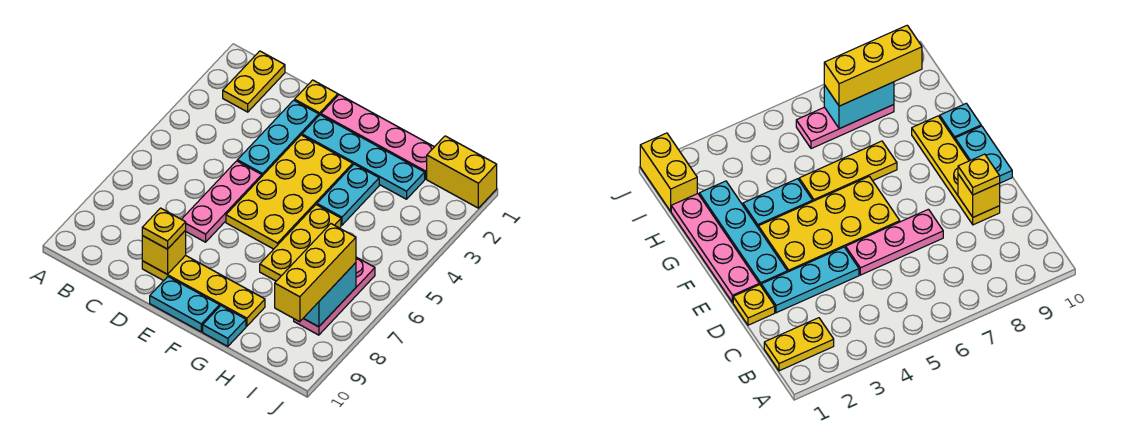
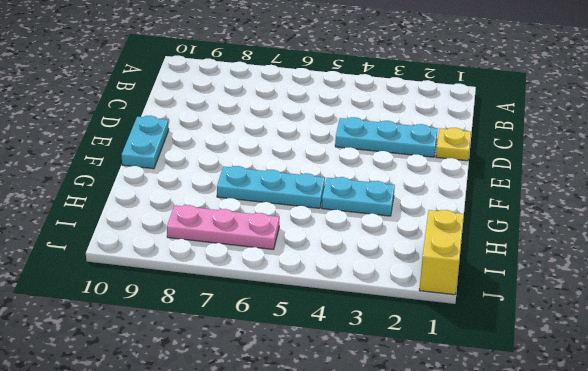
cyan plate G5:G7 level 1 -> yellow plate G5:G7 level 1
none -> yellow plate B1:B2 level 1
none -> pink plate D5:D7 level 1
none -> yellow plate D9:G9 level 1

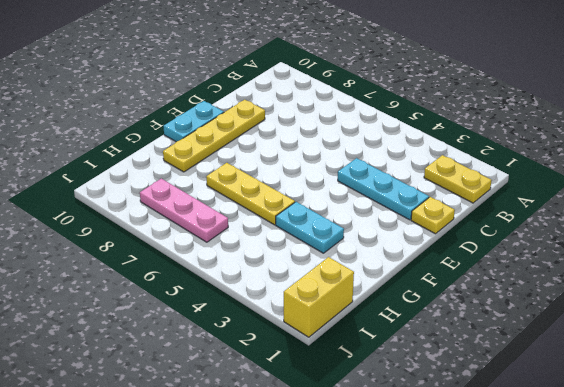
none -> pink plate D5:D7 level 1
none -> pink plate E1:H1 level 1
none -> cyan plate E2:H2 level 1

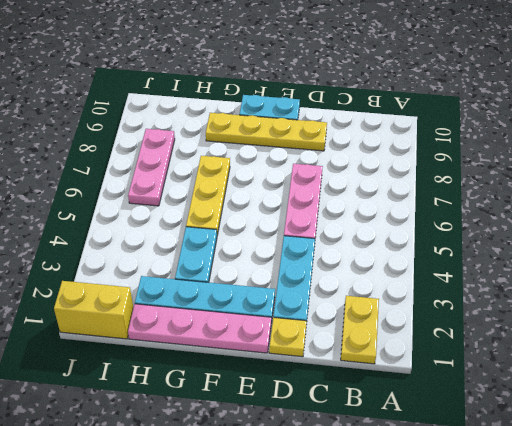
none -> yellow plate E3:F6 level 1
none -> cyan plate G10 level 1
none -> yellow brick D9 level 2

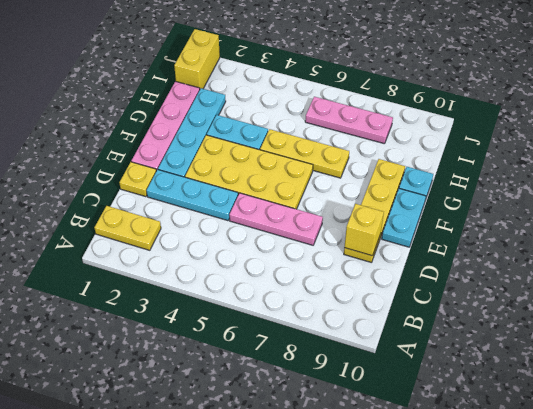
none -> cyan brick I7:I8 level 2
none -> yellow plate D9 level 3
none -> yellow brick I7:I9 level 3

